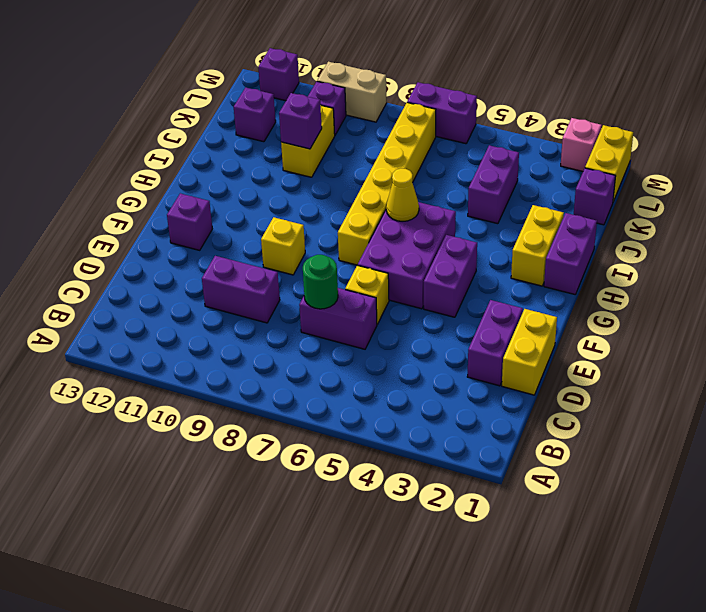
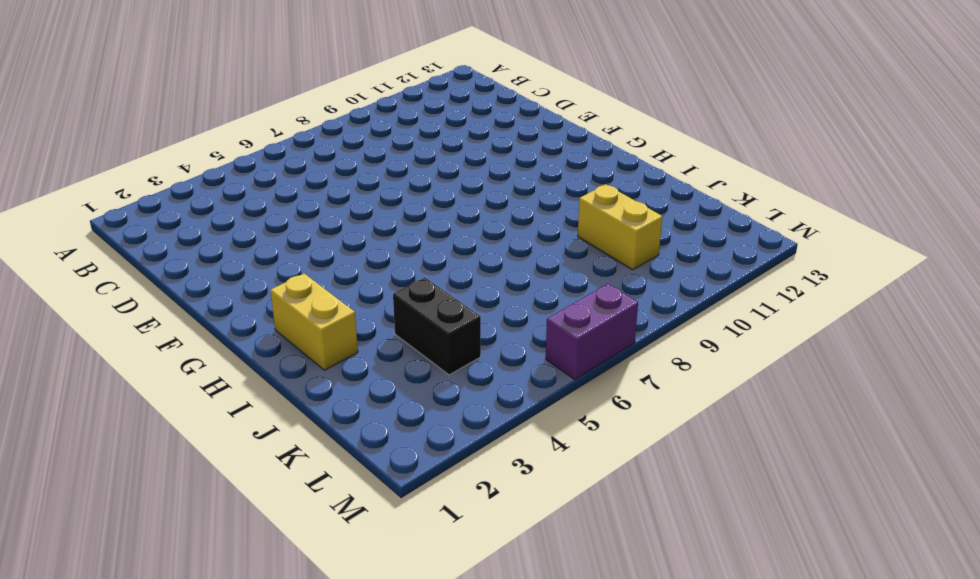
black brick J4:K4 level 1 -> purple brick J4:K4 level 1
none -> yellow brick D1:E1 level 1
none -> purple brick D2:E2 level 1
none -> purple brick D6:D7 level 1

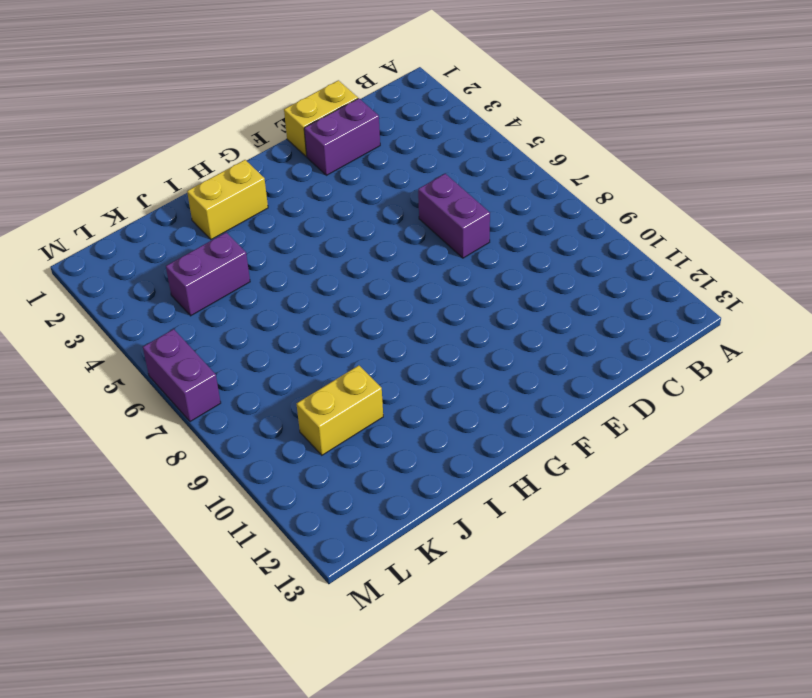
none -> purple brick D9:D10 level 1
none -> yellow brick E6 level 1
none -> purple brick F4:G4 level 1

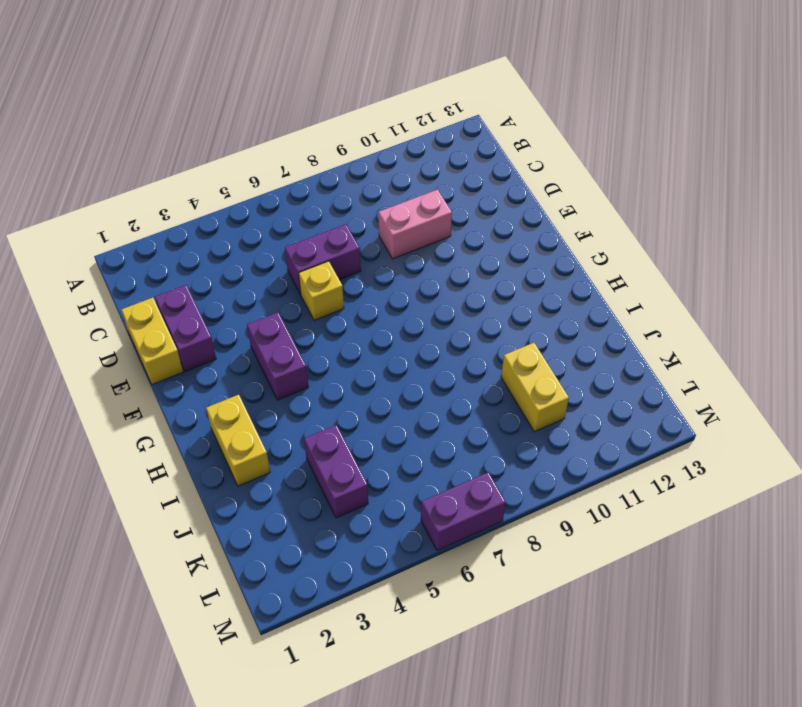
pink brick D9:D10 level 1 -> purple brick D9:D10 level 1
none -> purple brick F5:H6 level 1
none -> yellow brick F9 level 1
none -> purple brick F12 level 1

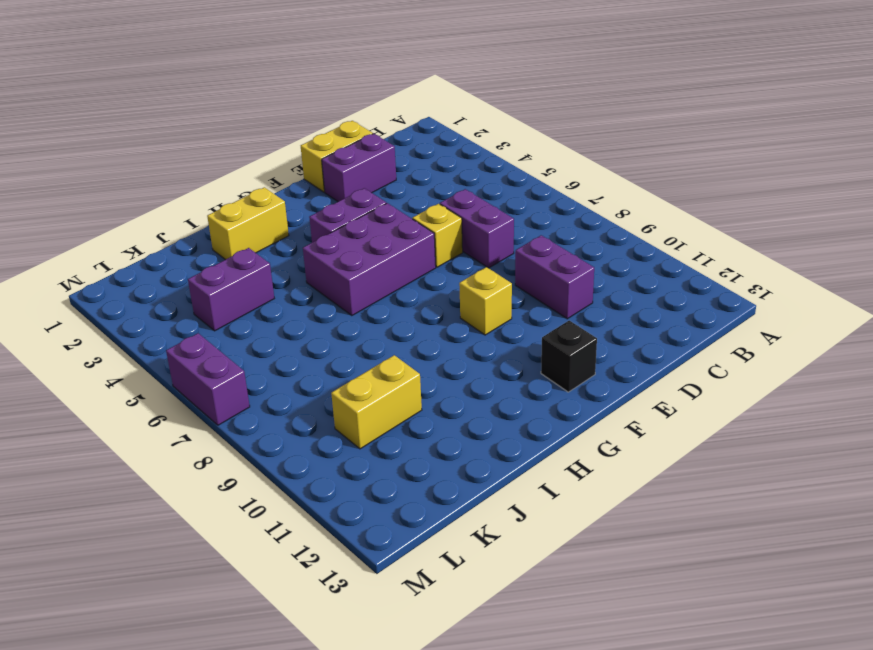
black brick F12 level 1 -> purple brick F12 level 1
none -> yellow brick G7:L7 level 1
none -> purple brick H1:I1 level 1
none -> purple brick K1 level 1

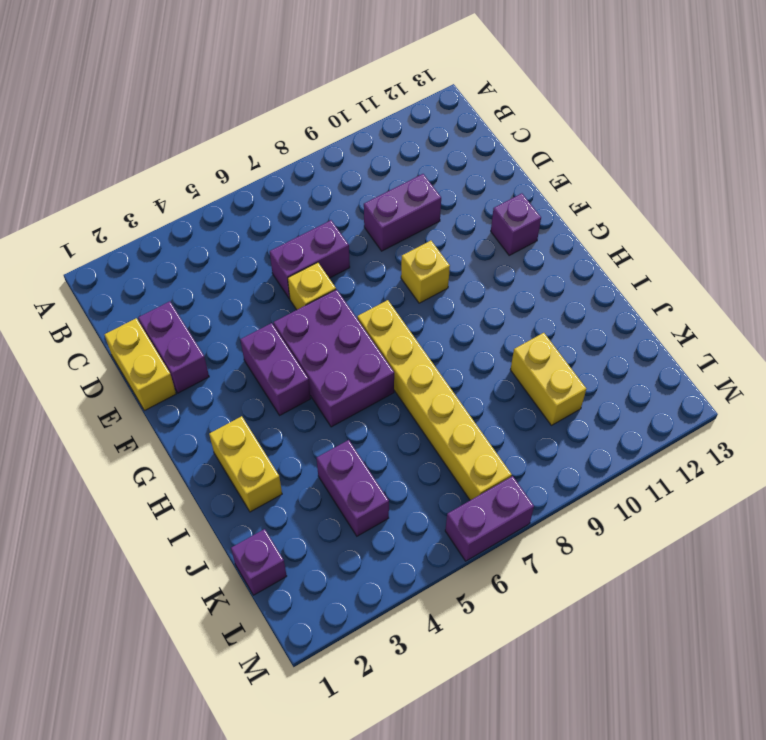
none -> purple brick H1:I1 level 1
none -> purple brick K12 level 1
none -> yellow brick L1:M1 level 1

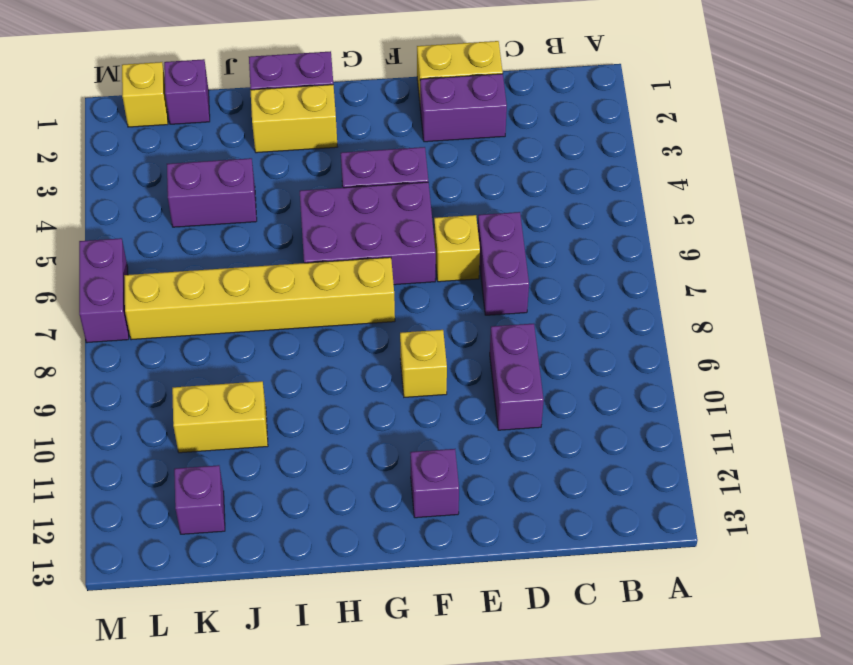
yellow brick L1 level 1 -> yellow brick L1:M1 level 1
none -> purple brick L10 level 1
none -> pink brick M2 level 1
none -> tan brick M9:M10 level 1

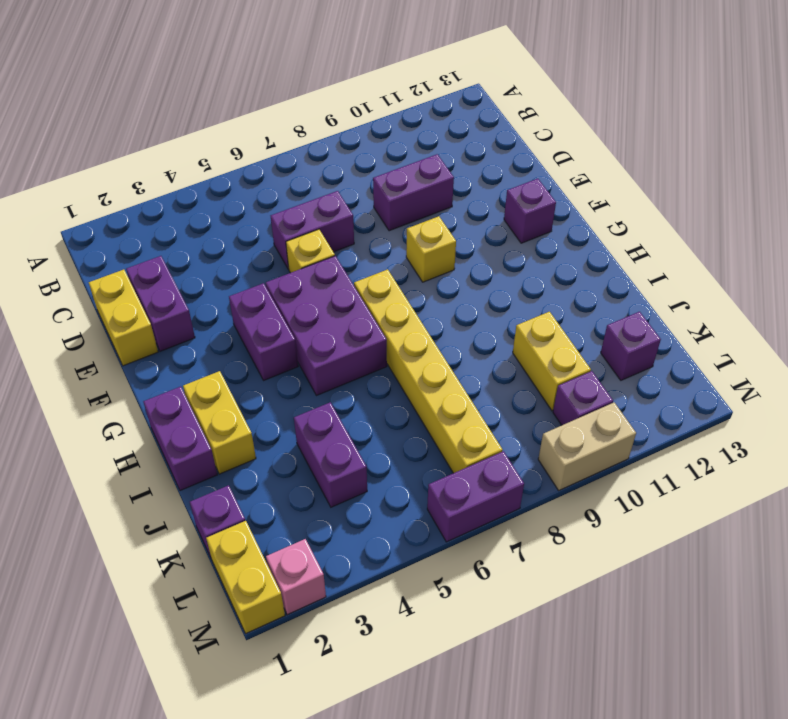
none -> purple brick M12 level 1
none -> green round brick D7 level 2
none -> yellow cone H6 level 2

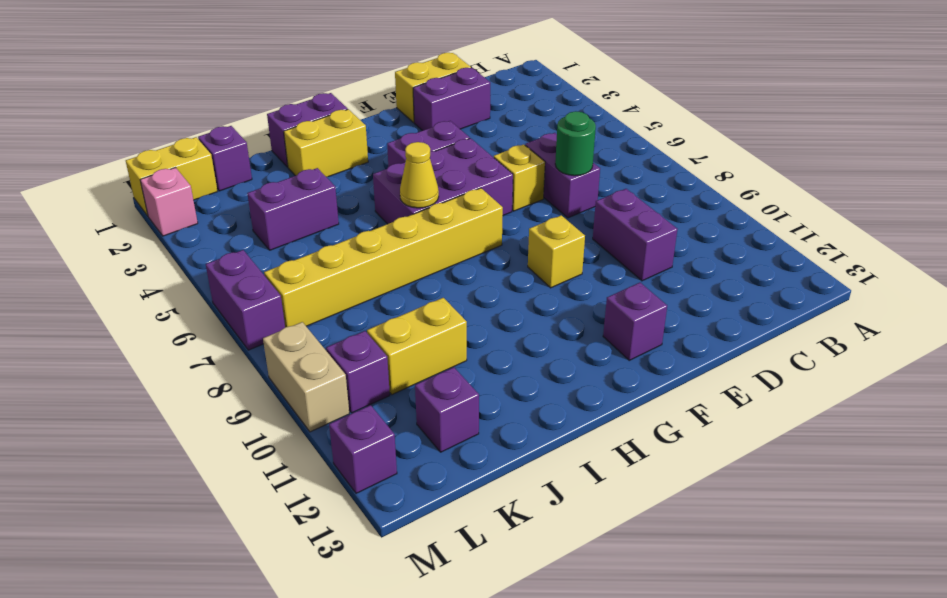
none -> purple brick J10 level 2

